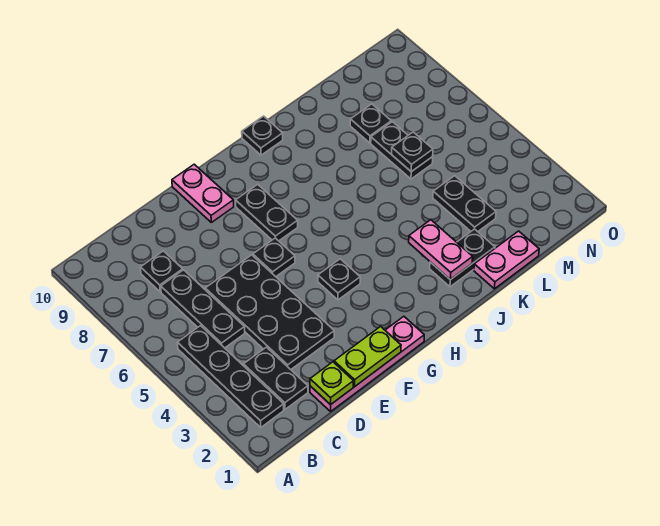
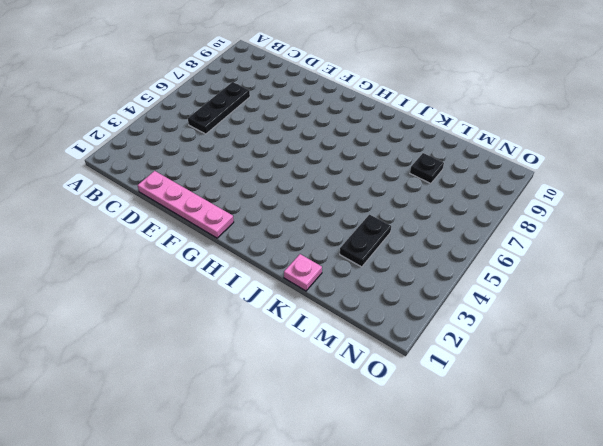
pink plate K1 level 1 -> pink plate K1:L1 level 1
none -> black plate B2:B5 level 1
none -> black plate C2:C3 level 1
none -> black plate C8 level 1

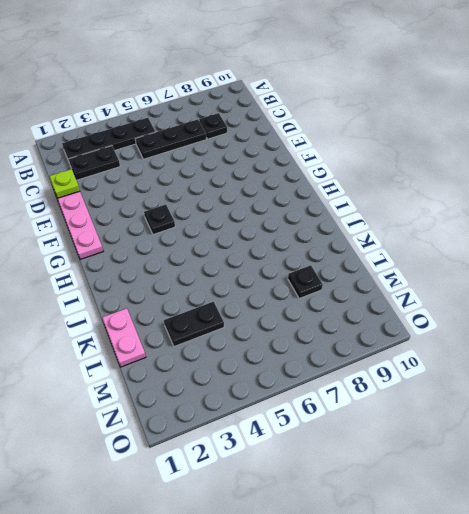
none -> black plate D3:E6 level 1
none -> black plate F6 level 1
none -> pink plate F9:F10 level 1

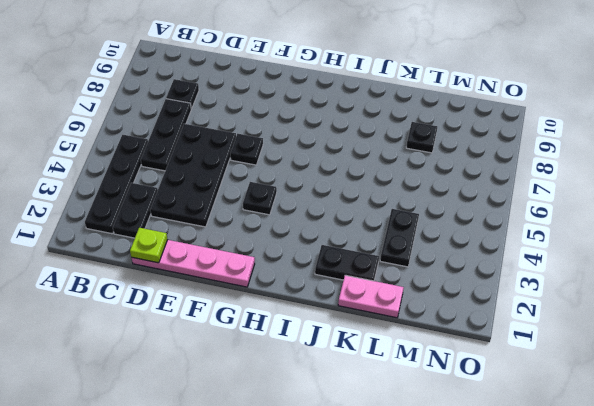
none -> pink plate F9:F10 level 1
none -> black plate G7:G8 level 1
none -> black plate I10 level 1

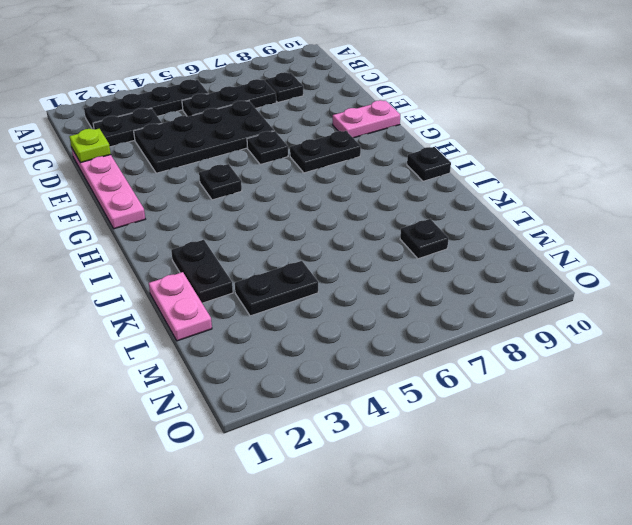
none -> black plate L6:L7 level 1
none -> lime plate E1:F1 level 2
none -> pink plate J2:J3 level 2

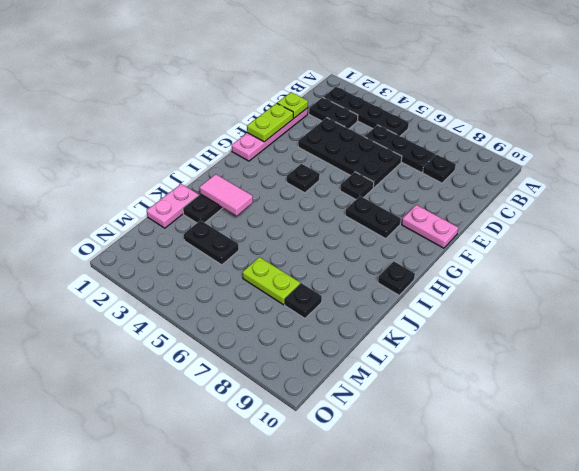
pink tile J2:J3 level 2 -> pink plate J2:J3 level 2
lime plate L6:L7 level 1 -> black plate L6:L7 level 1
none -> black plate L6 level 2

